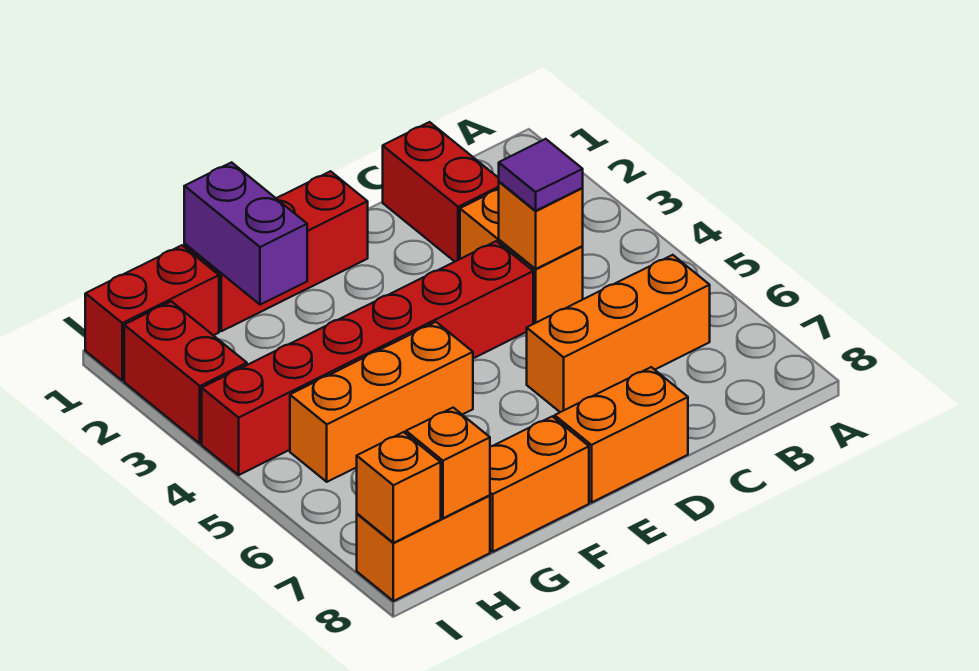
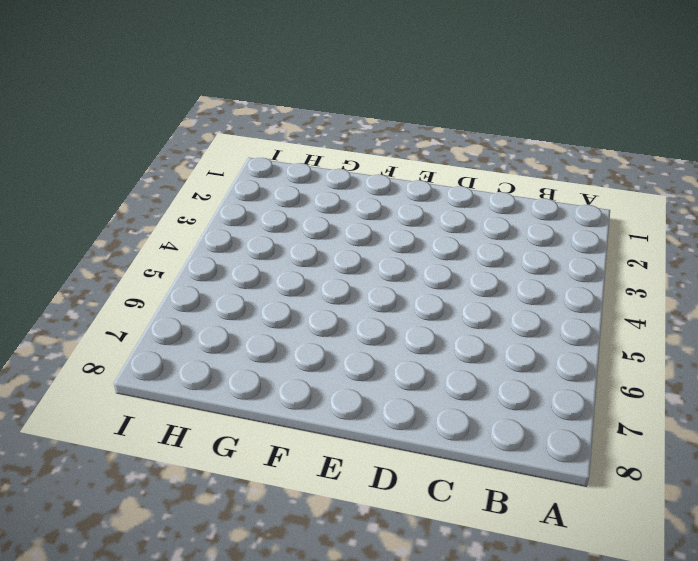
none -> orange brick B6:D6 level 1
none -> red brick C1:C2 level 1
none -> orange brick C3:C4 level 1

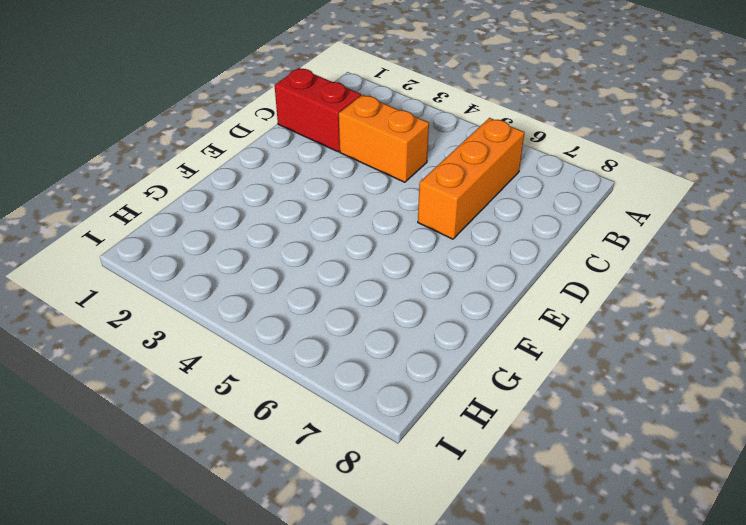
none -> red brick D4:I4 level 1
none -> orange brick D8:E8 level 1
none -> red brick E1:G1 level 1

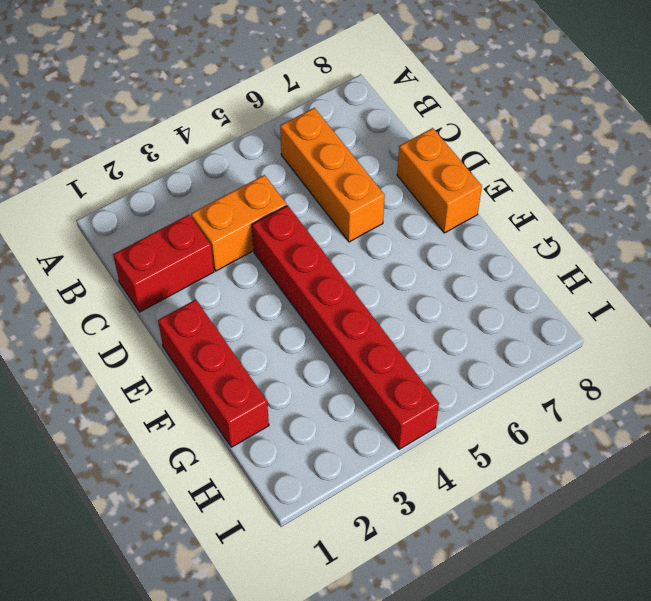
none -> orange brick F5:H5 level 1
none -> orange brick F8:G8 level 1
none -> red brick H1:I1 level 1

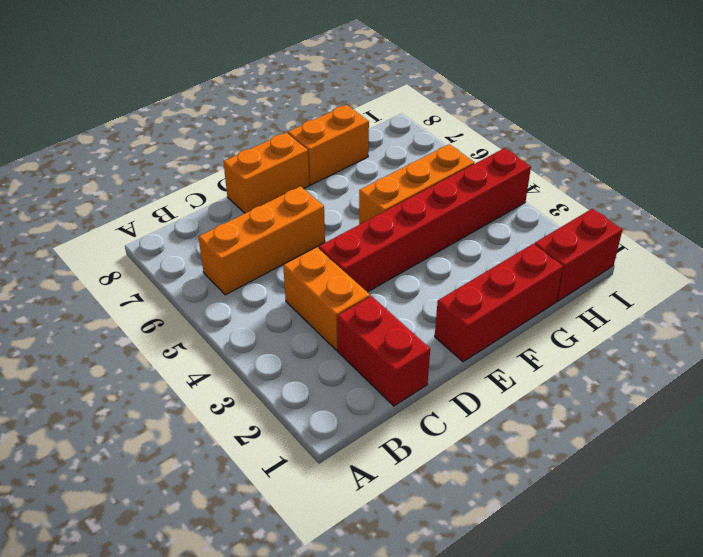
none -> orange brick H8:I8 level 1
none -> red brick I2:I3 level 1
none -> orange brick C4 level 2

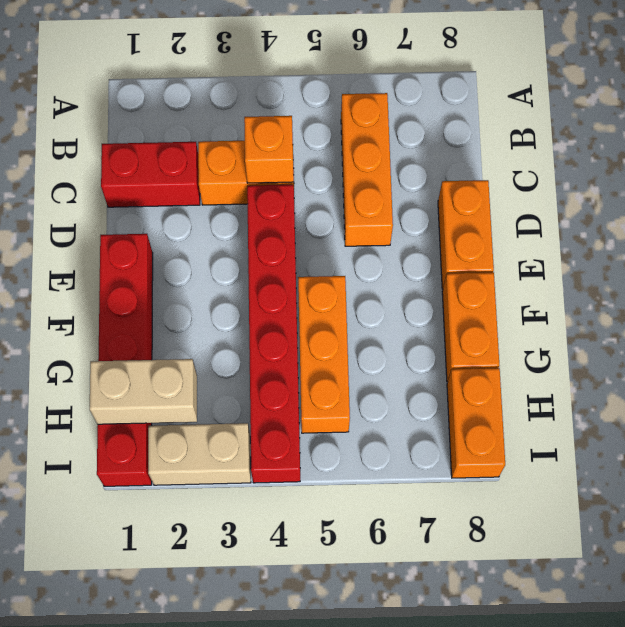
tan brick H1:H2 level 2 -> none
tan brick I2:I3 level 1 -> red brick I2:I3 level 1
none -> purple brick G1:G2 level 2
none -> orange brick H8 level 2
none -> orange brick I8 level 2

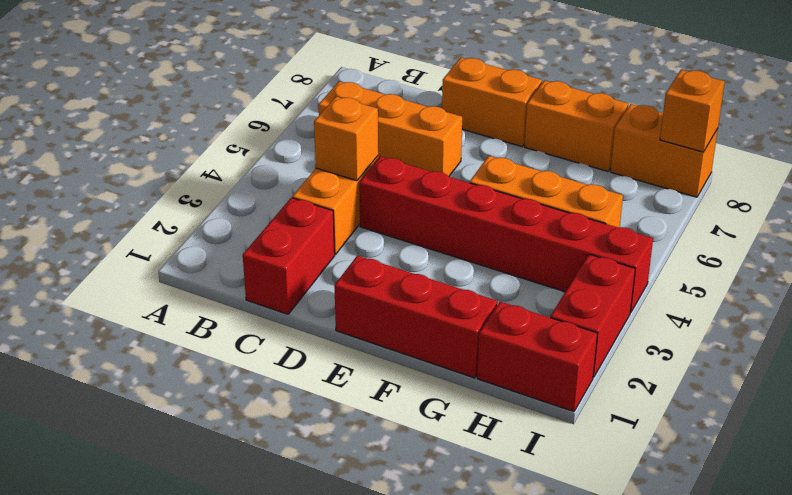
none -> purple brick G1:G2 level 2
none -> orange brick H8 level 2
none -> purple tile C4 level 3

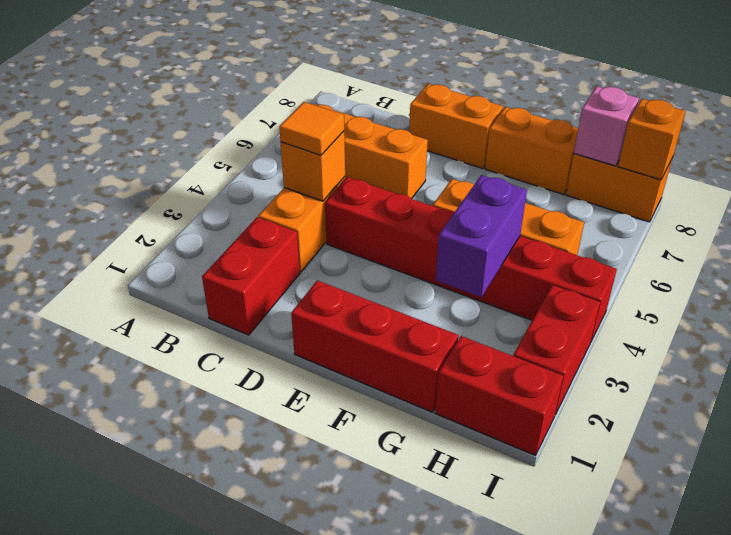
orange tile C4 level 3 -> purple tile C4 level 3
purple brick G3:G4 level 2 -> purple brick G1:G2 level 2
pink brick H8 level 2 -> orange brick H8 level 2

